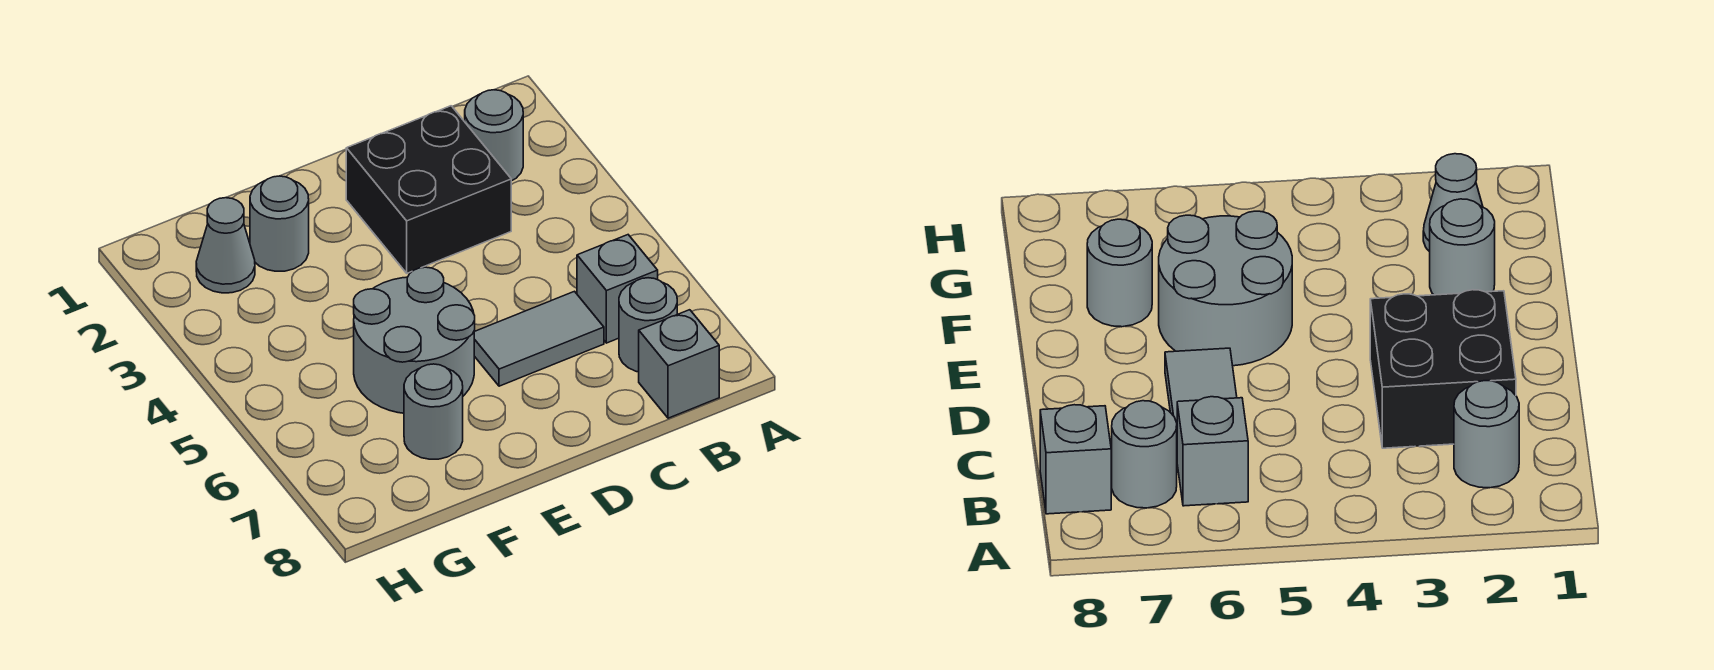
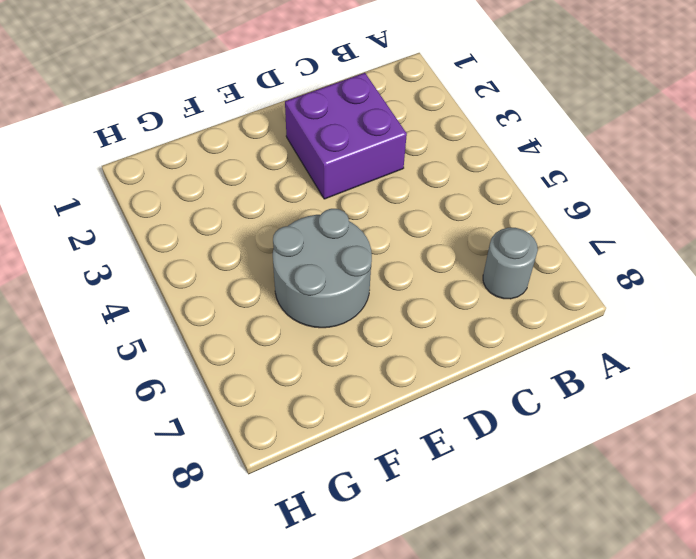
purple brick C2:D3 level 1 -> black brick C2:D3 level 1
none -> grey round brick B2 level 1
none -> grey brick B6 level 1

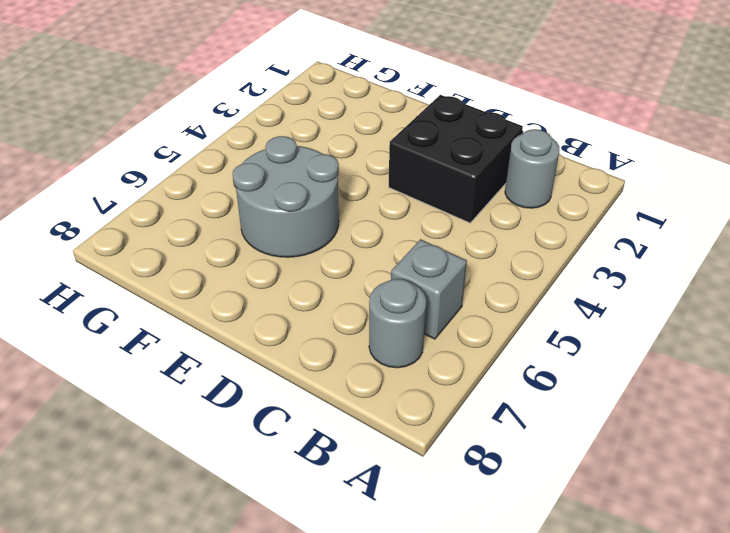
none -> grey brick B8 level 1
none -> grey tile C6:D6 level 1

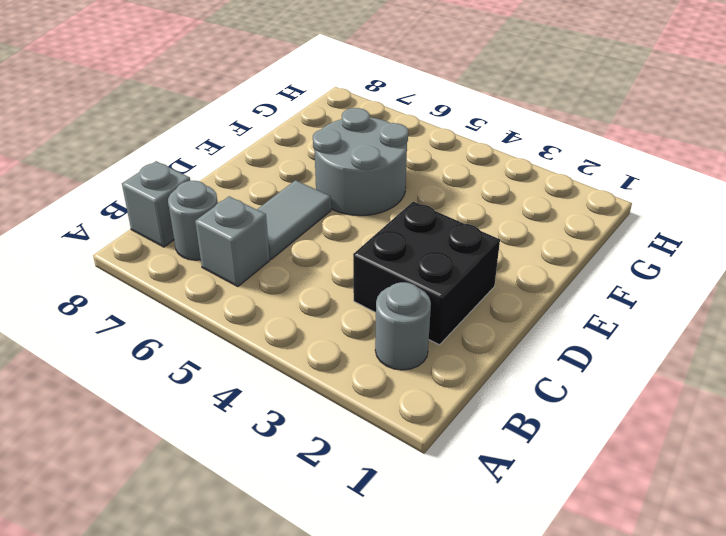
none -> grey round brick F2 level 1
none -> grey round brick F7 level 1

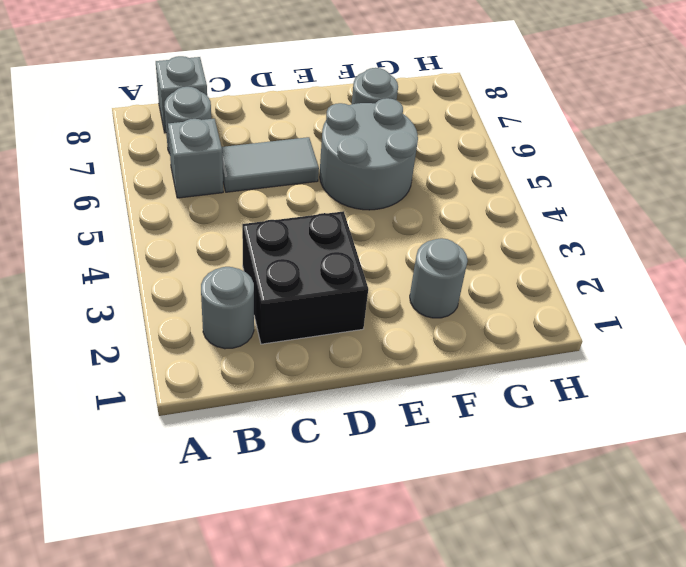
none -> grey cone G2 level 1

